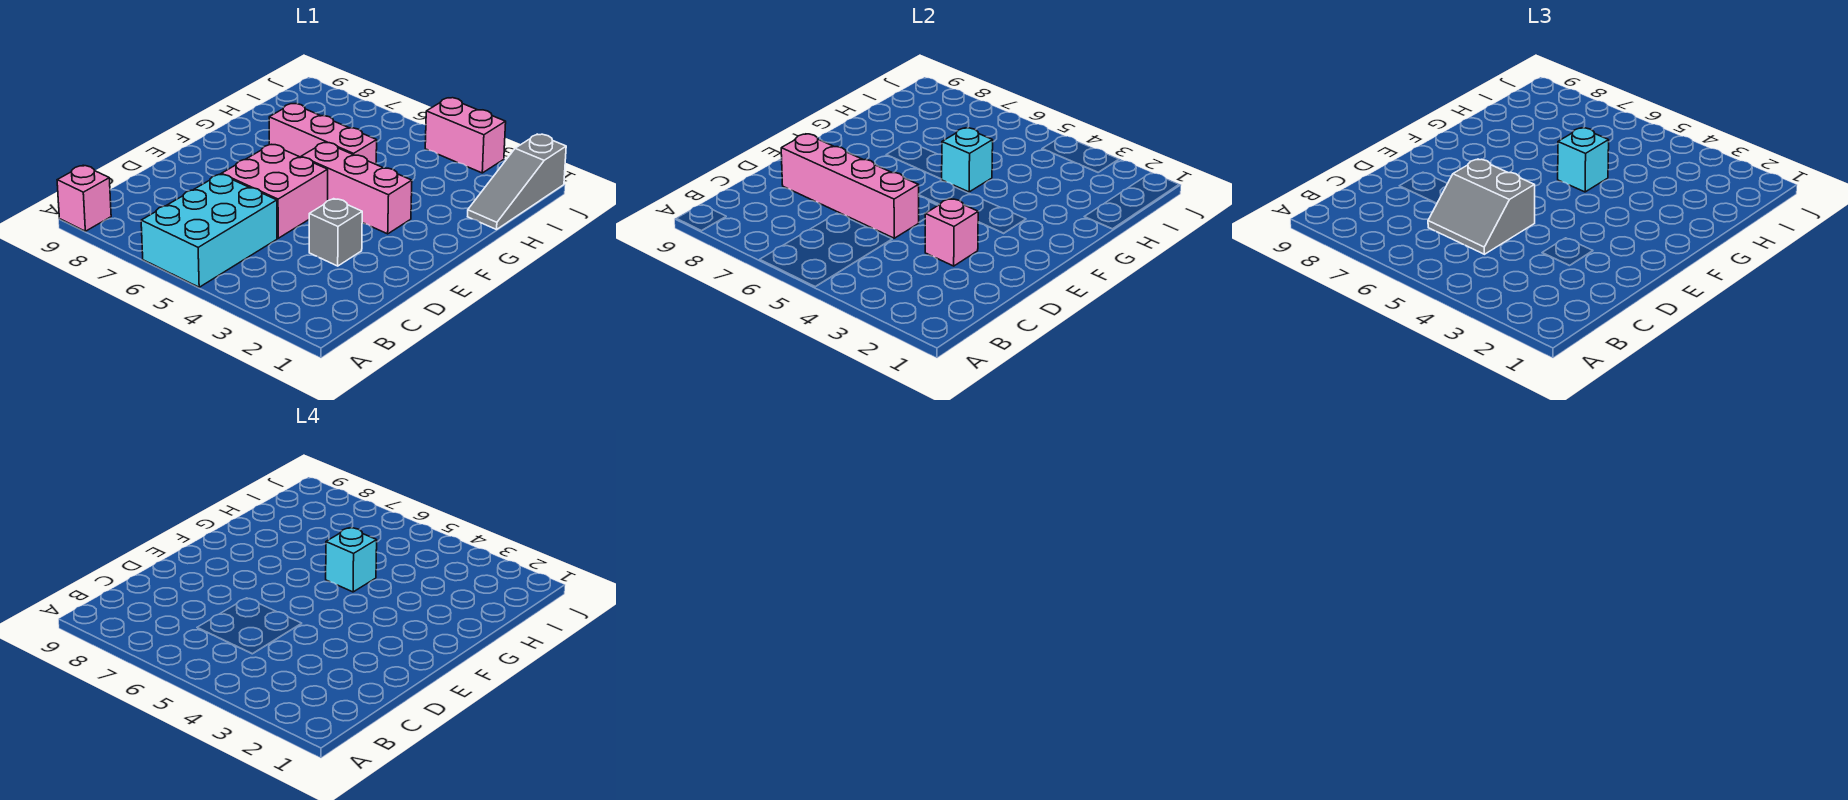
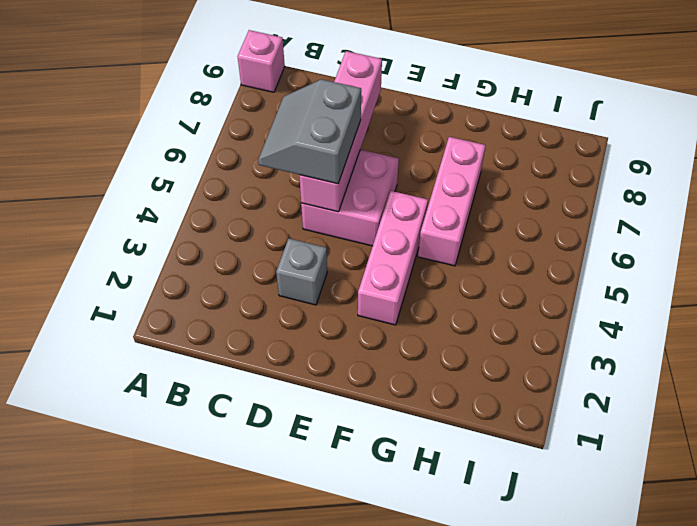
none -> cyan brick A5:C6 level 1
none -> grey slope H1:J1 level 1 top J
none -> pink brick J3:J4 level 1

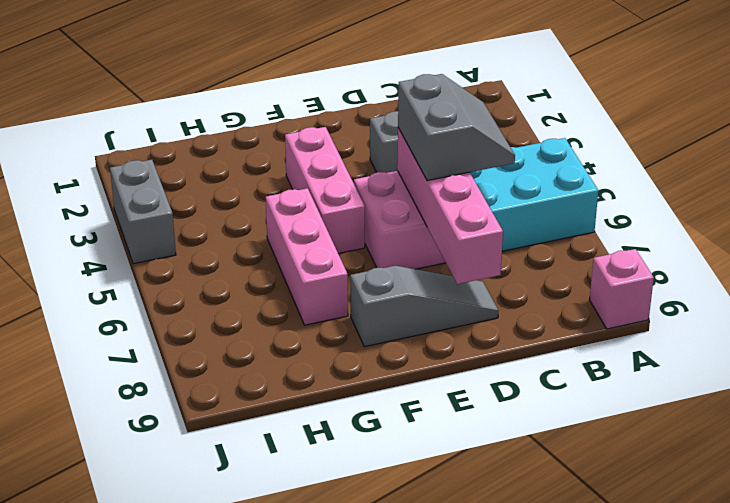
grey slope D8:F8 level 1 top F -> grey slope H1:J1 level 1 top J
grey brick J3:J4 level 1 -> pink brick J3:J4 level 1
none -> pink brick D3 level 2
none -> cyan brick G5 level 2
none -> cyan brick G5 level 3

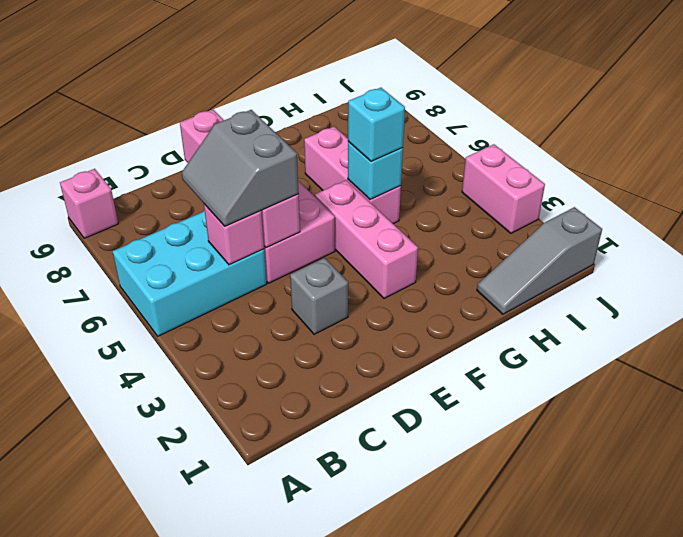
pink brick C5 level 2 -> pink brick D3 level 2
none -> cyan brick G5 level 4

